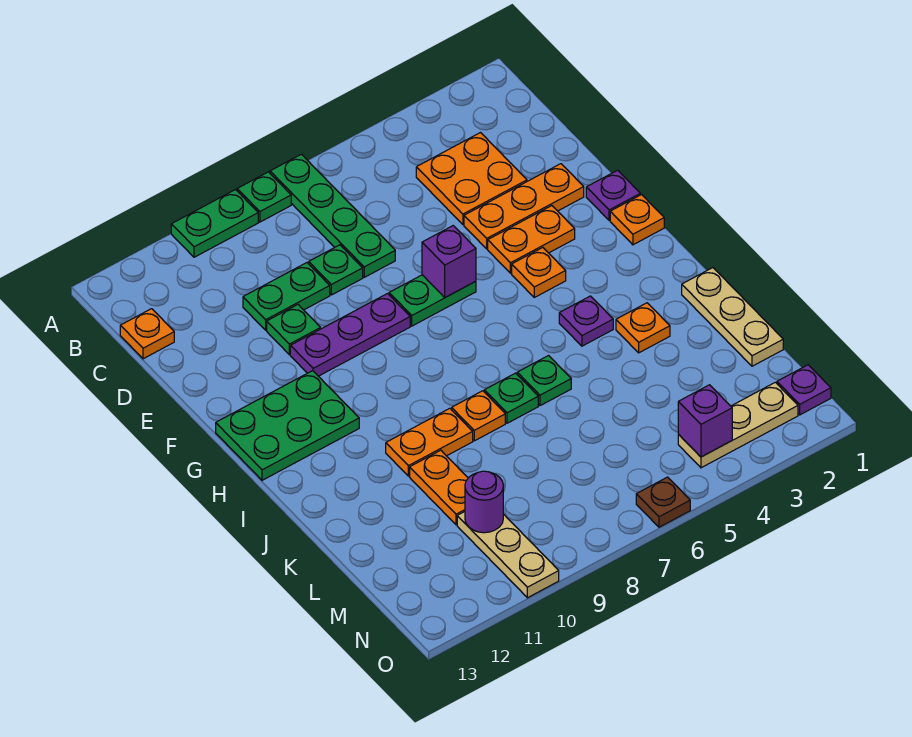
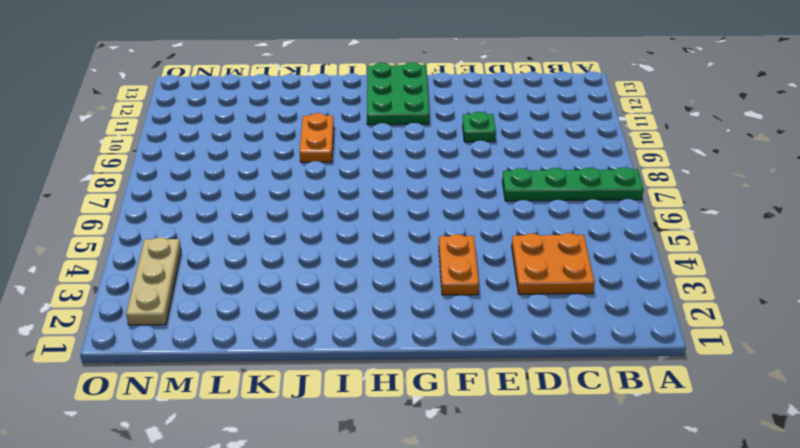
none -> green plate A8 level 1
none -> green plate A9:A10 level 1
none -> orange plate C13 level 1
none -> green plate D8 level 1

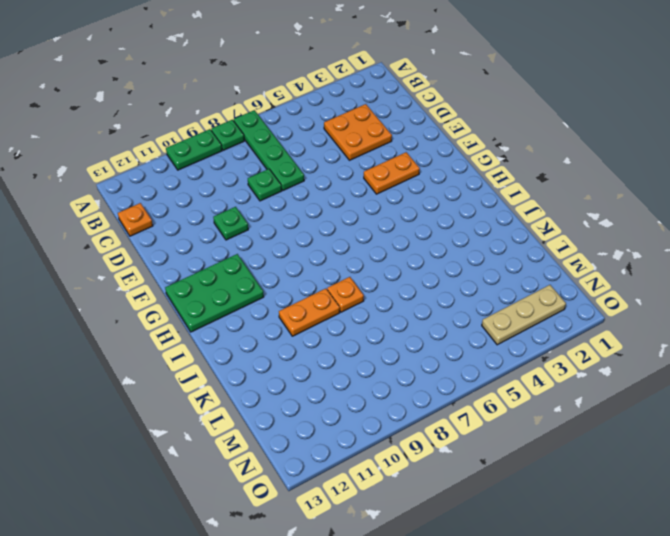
none -> green plate D9:D10 level 1
none -> orange plate E2:E4 level 1
none -> purple plate F1 level 1
none -> green plate F6:F7 level 1

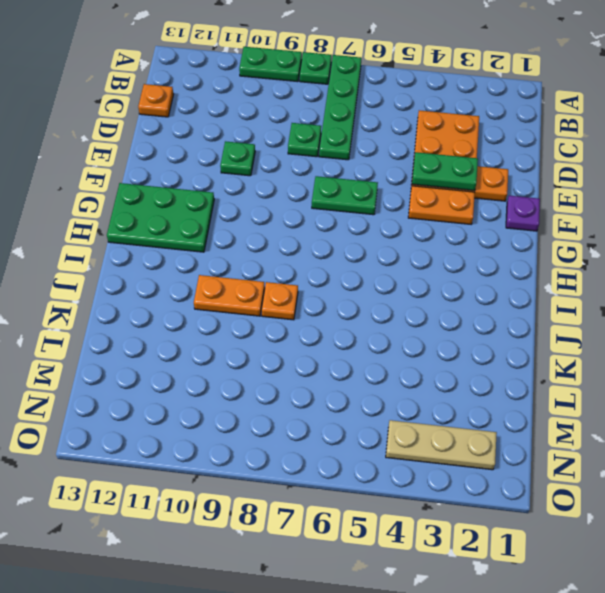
green plate E3:E4 level 2 -> green plate D9:D10 level 1
none -> purple plate F8:F10 level 1
none -> orange plate G1 level 1
none -> orange plate G4 level 1
none -> purple plate I4 level 1

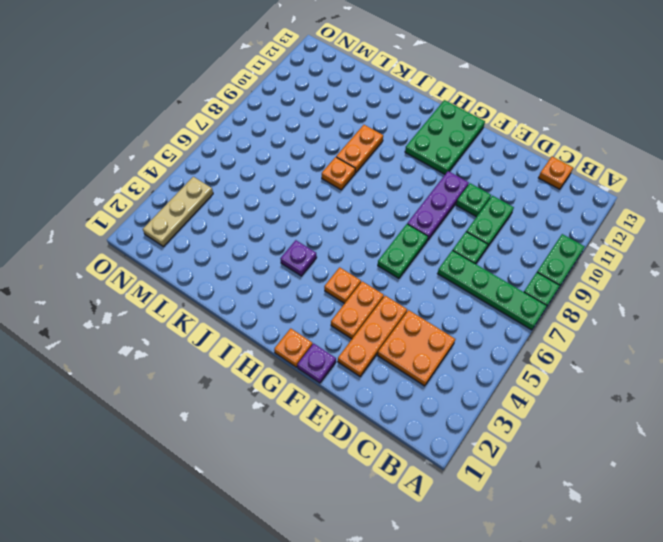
none -> tan plate J1:L1 level 1
none -> orange plate J3 level 1
none -> green plate J6 level 1
none -> green plate J7 level 1

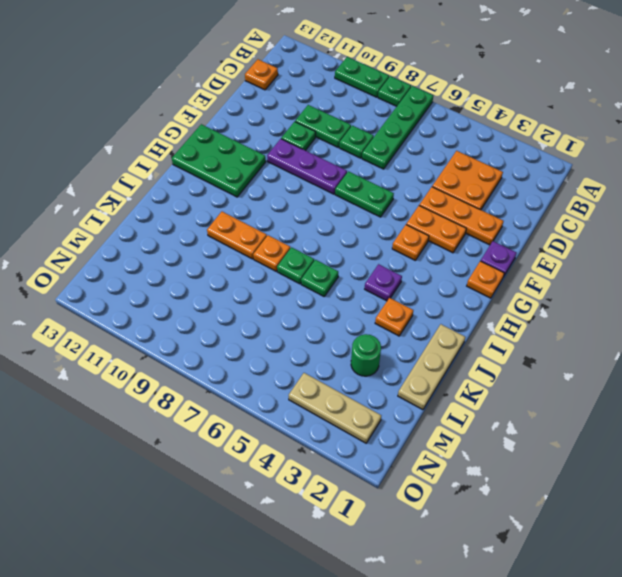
green round brick L3 level 1 -> none
none -> orange plate K10:L10 level 1
none -> tan plate M10:O10 level 1
none -> purple plate N1 level 1
none -> brown plate O6 level 1

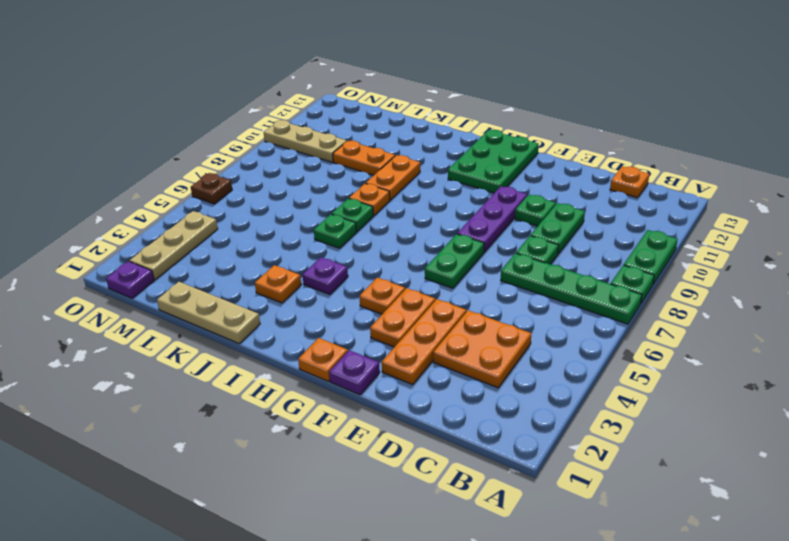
none -> purple brick F6 level 2
none -> purple round brick M10 level 2
none -> purple brick N4 level 2

